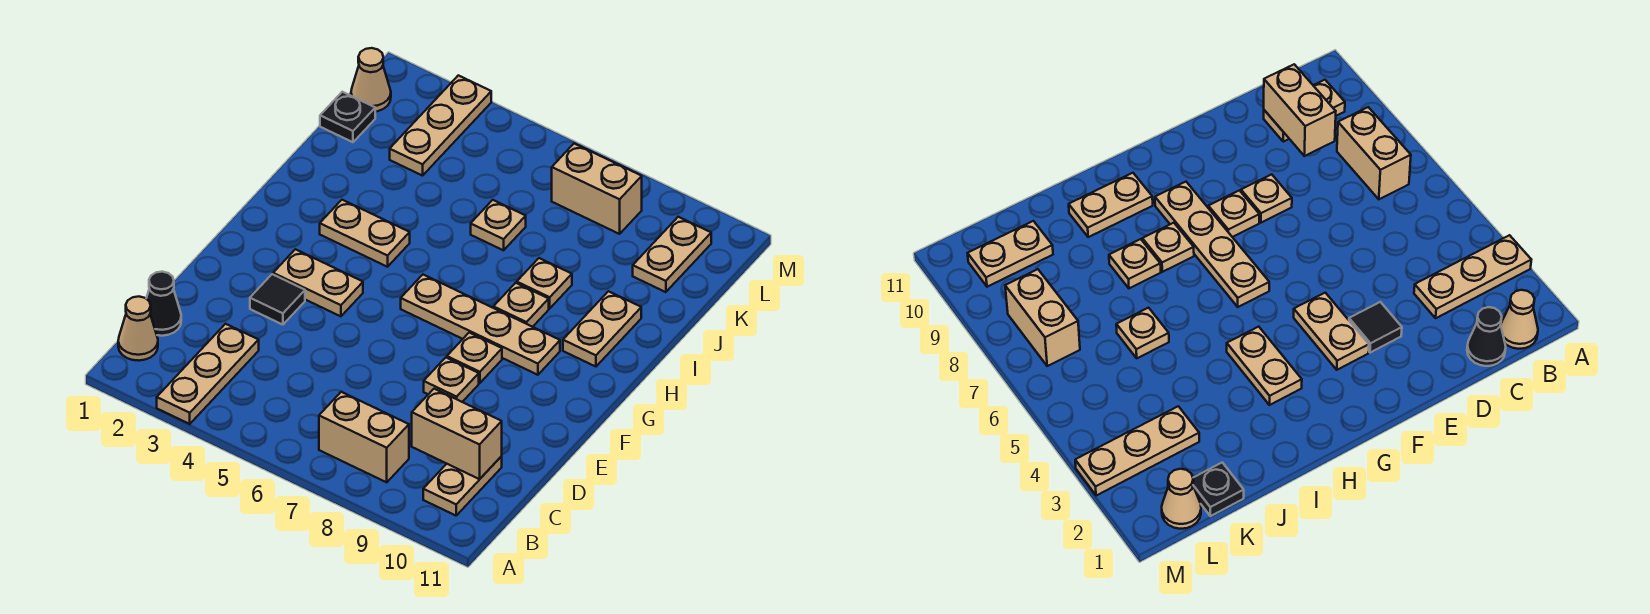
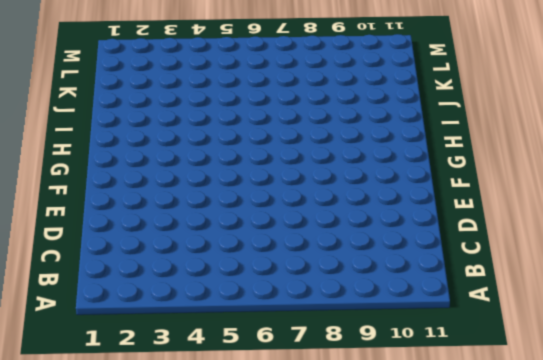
none -> tan plate A3:C3 level 1
none -> tan cone B1 level 1
none -> tan brick B7:B8 level 1

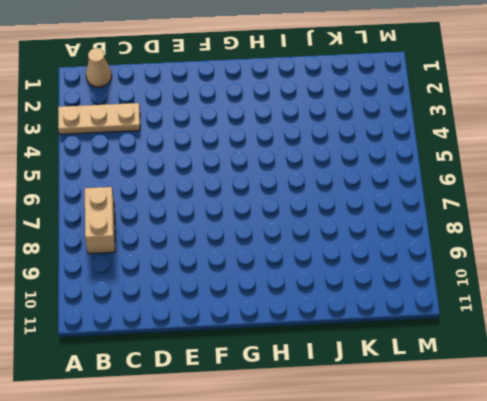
none -> tan plate B10:C10 level 1
none -> black cone C1 level 1
none -> black tile E3 level 1

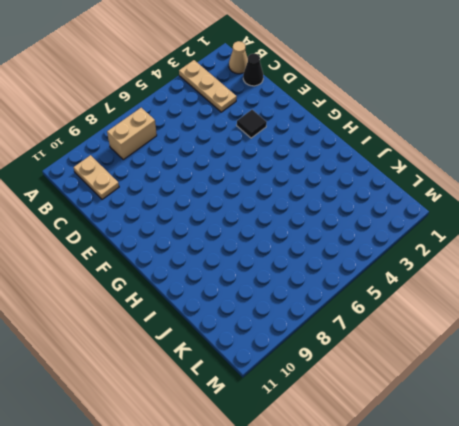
none -> tan plate E8 level 1
none -> tan plate F3:F4 level 1
none -> tan plate F8 level 1

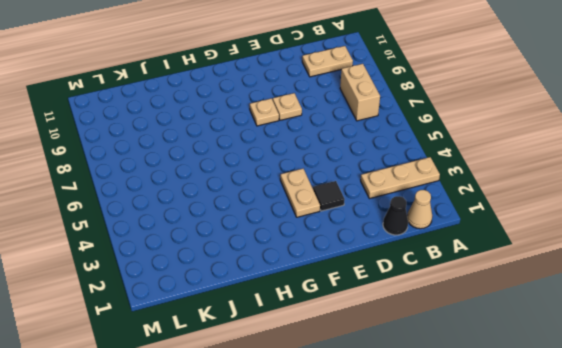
none -> tan plate G6:G9 level 1
none -> tan plate H3:H4 level 1
none -> tan plate H8 level 1

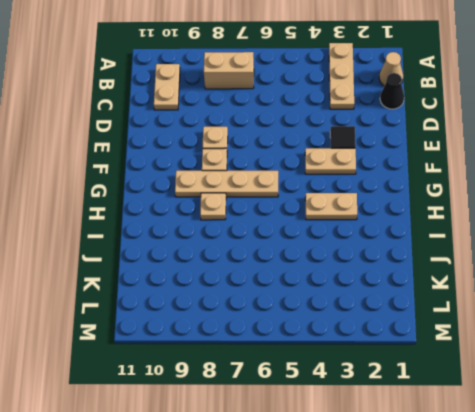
none -> tan plate H10:I10 level 1
none -> tan plate I8 level 1
none -> tan plate J6 level 1

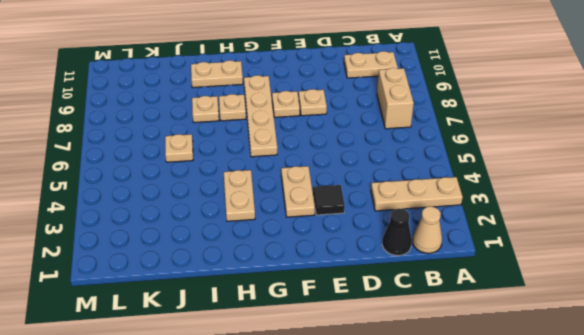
none -> black plate K1 level 1
none -> tan plate K3:M3 level 1
none -> tan plate K10:L10 level 1

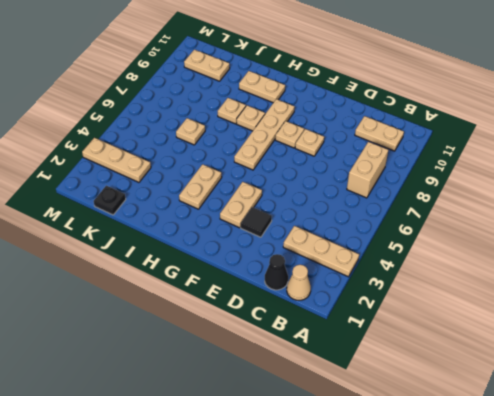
none -> tan cone L1 level 1
none -> tan brick L7:L8 level 1
none -> tan brick C9:C10 level 2

